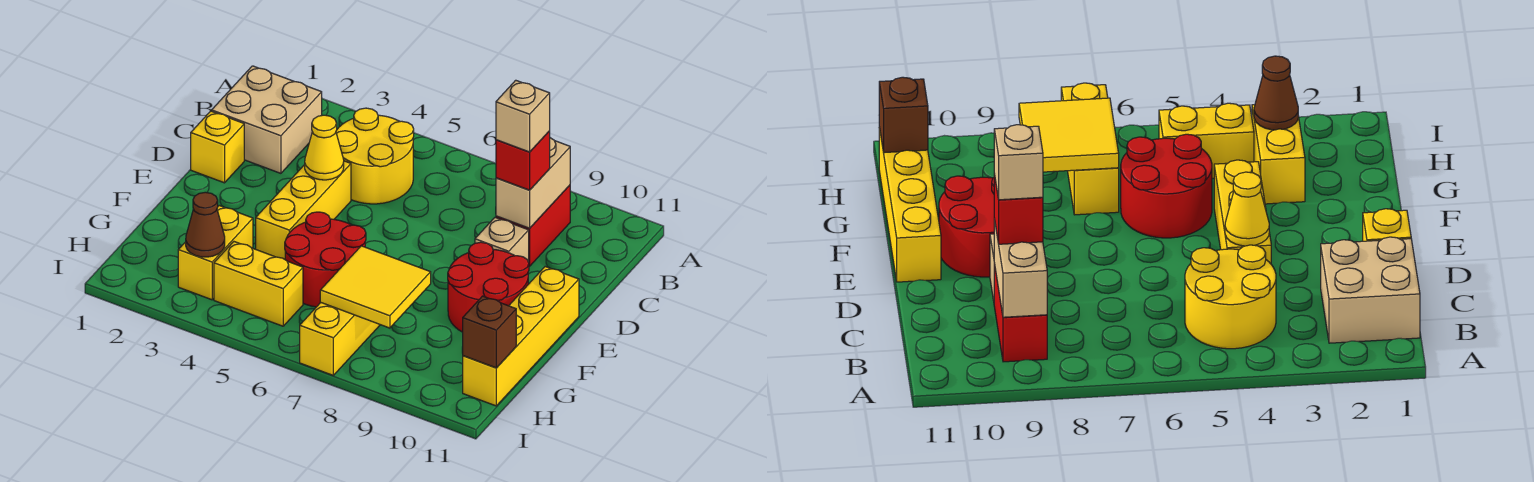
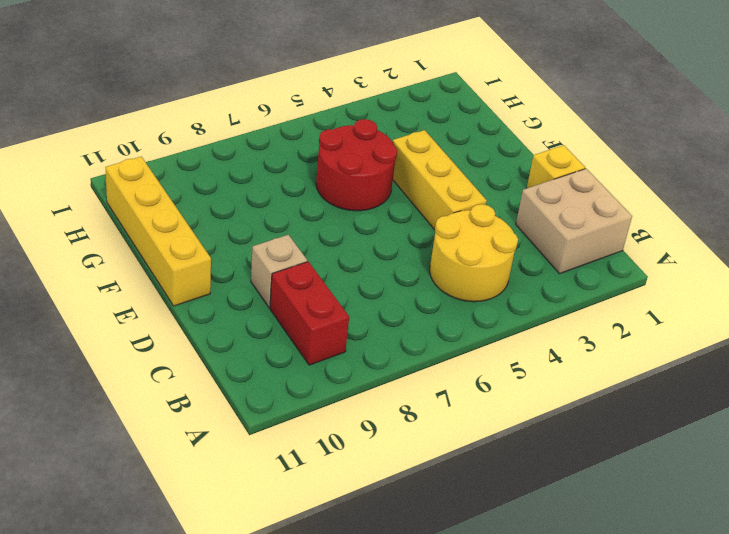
none -> red round brick E9:F10 level 1
none -> yellow brick G3:H3 level 1
none -> yellow brick G7:I7 level 1

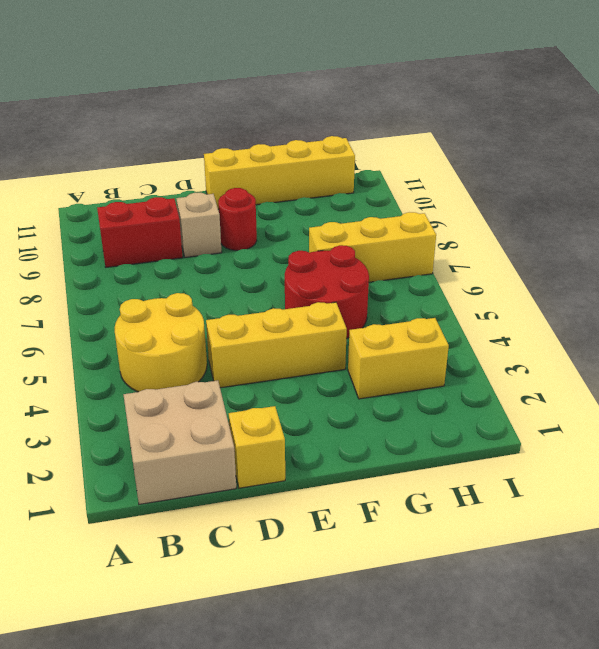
red round brick E9 level 1 -> red round brick E9:F10 level 1
none -> yellow brick H4:H5 level 1
none -> tan brick B9:C9 level 2
none -> yellow cone D4 level 2

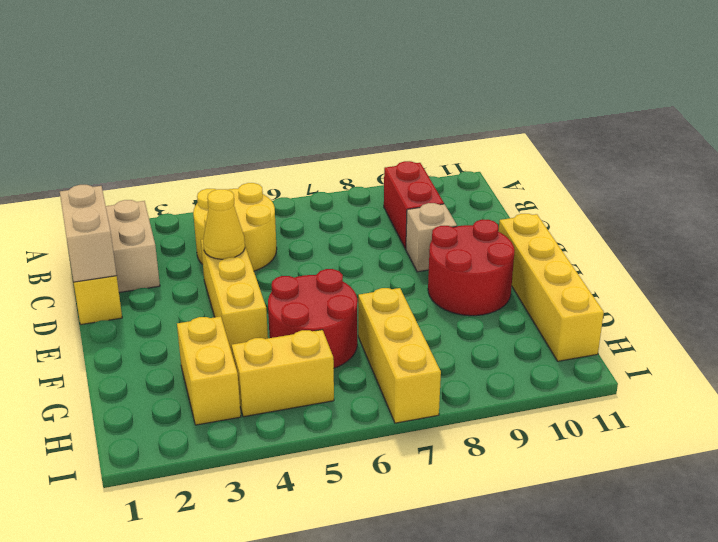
tan brick C1:D1 level 2 -> tan brick B9:C9 level 2
none -> yellow tile G7:H8 level 2
none -> brown cone H3 level 2
none -> brown brick H11 level 2

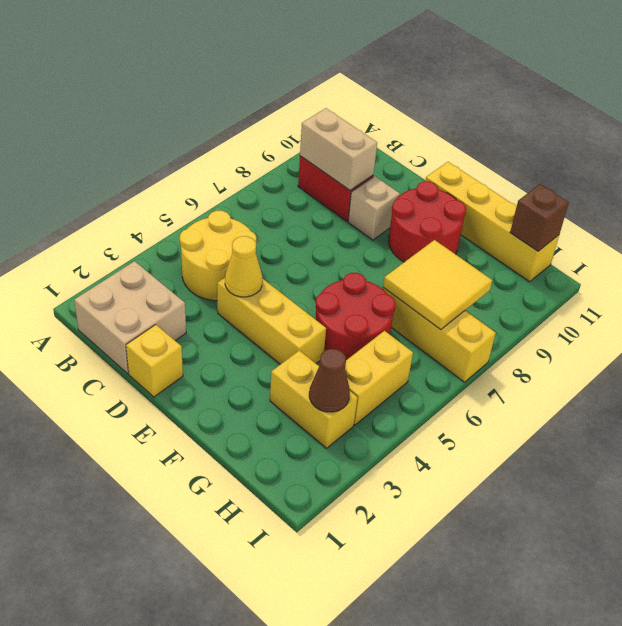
none -> red brick C9 level 3
none -> tan brick C9 level 4

